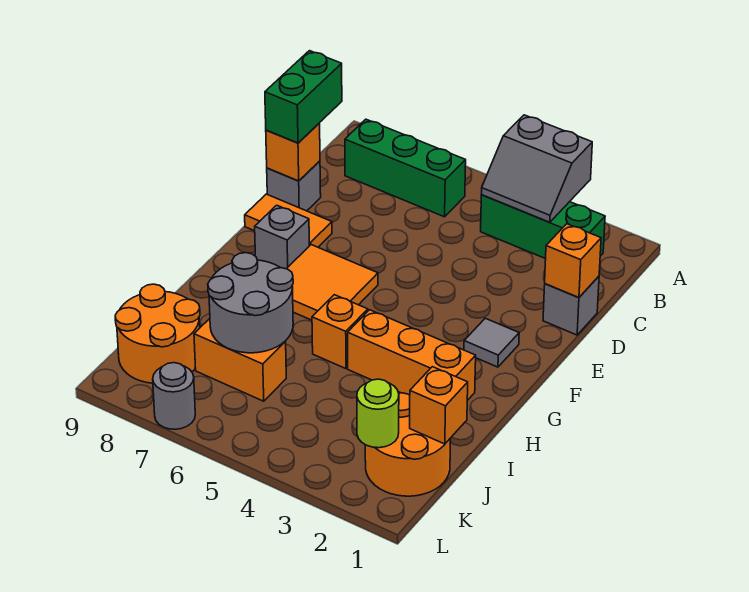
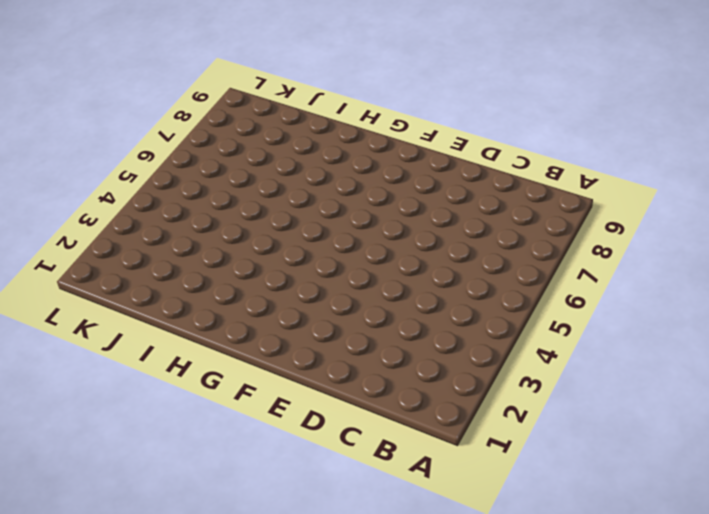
none -> green brick B2:B4 level 1
none -> green brick B6:B8 level 1
none -> grey brick D1 level 1

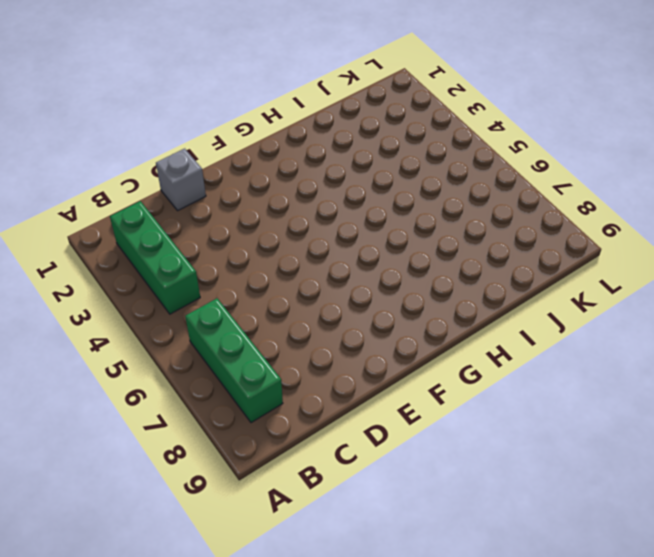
none -> grey brick D9 level 1
none -> orange tile E8:E9 level 1
none -> grey tile F2 level 1

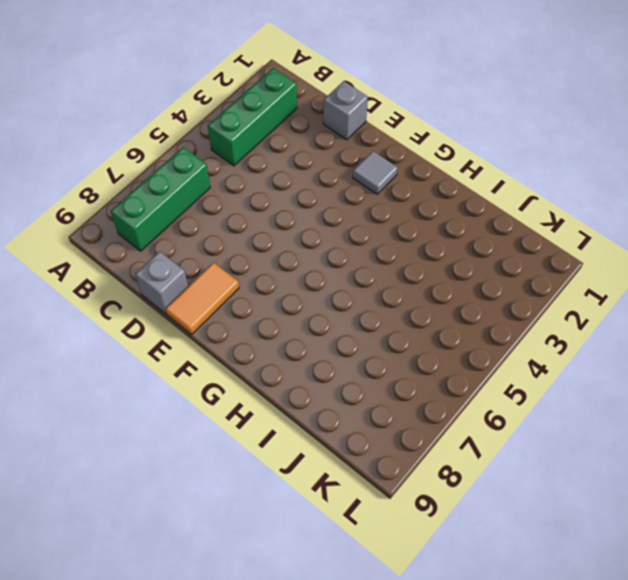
none -> orange tile F6:G7 level 1
none -> grey brick F8 level 1
none -> orange brick H2:H4 level 1

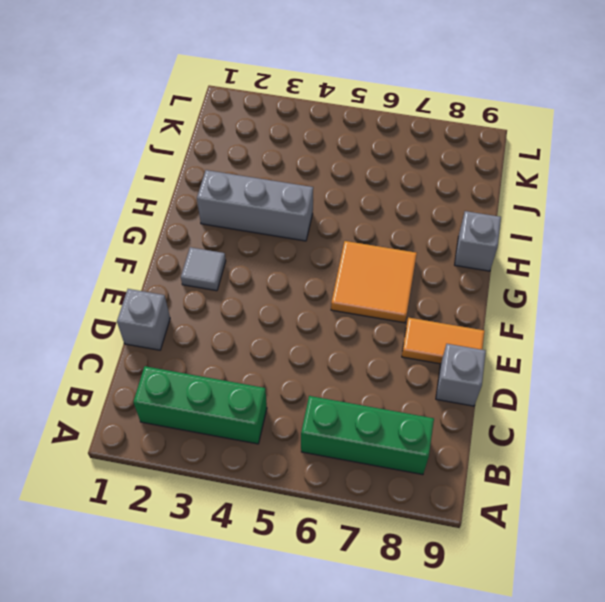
grey brick H2:H4 level 1 -> orange brick H2:H4 level 1
grey brick H9 level 1 -> grey brick F8 level 1
none -> orange brick H5 level 1
none -> orange round brick J1:K2 level 1
none -> orange brick J6:J7 level 1

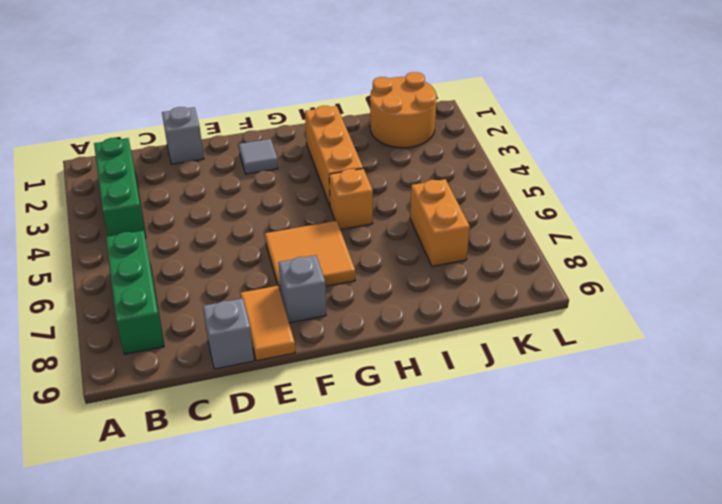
none -> orange round brick J8:K9 level 1
none -> grey round brick L7 level 1
none -> grey slope A3:B4 level 2 top A

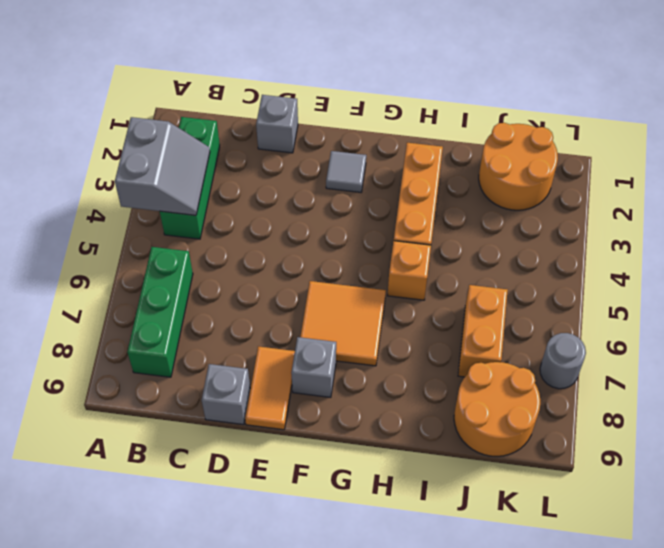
none -> orange brick D1 level 2
none -> orange brick D9 level 2
none -> grey round brick I6:J7 level 2

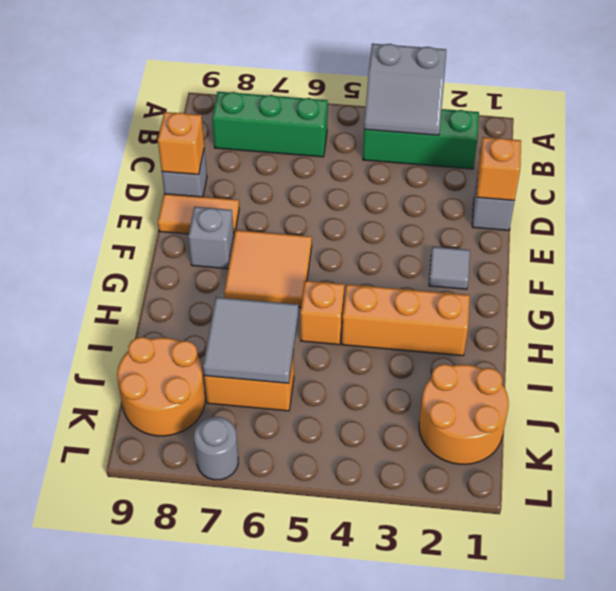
grey tile I6:J7 level 2 -> grey round brick I6:J7 level 2
none -> orange brick J1 level 2
none -> lime round brick K2 level 2
none -> green brick C9:D9 level 3

